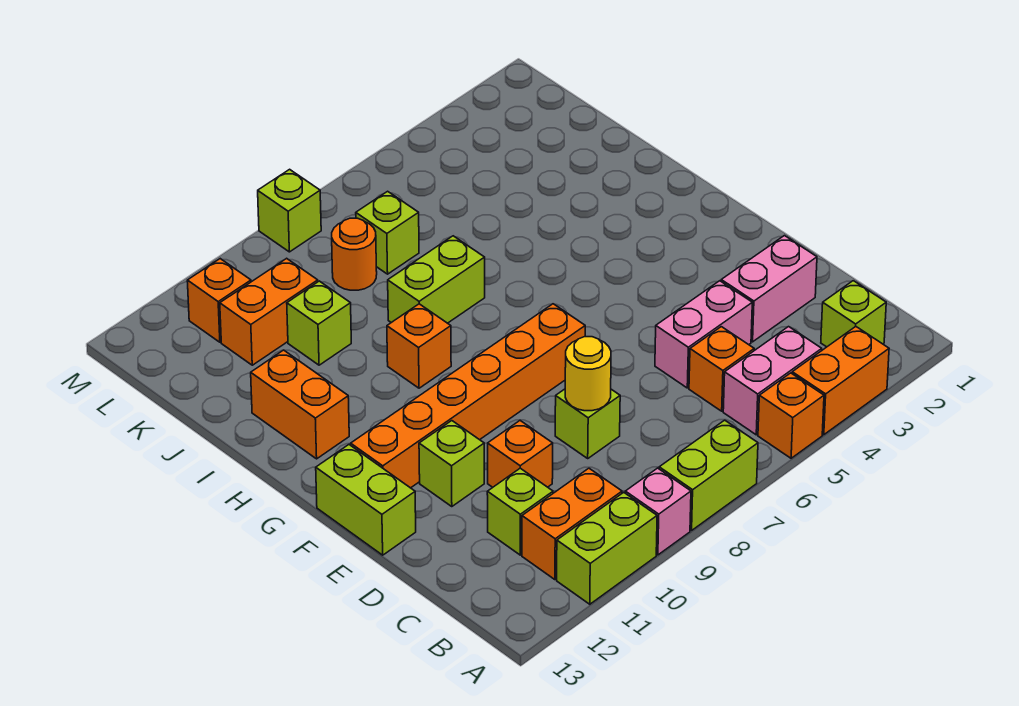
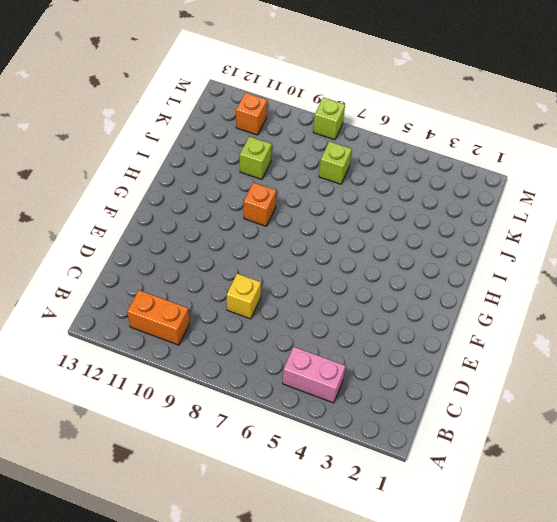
yellow brick D8 level 1 -> lime brick D8 level 1
none -> orange brick A3:A4 level 1
none -> orange brick A5 level 1
none -> lime brick A7:A8 level 1

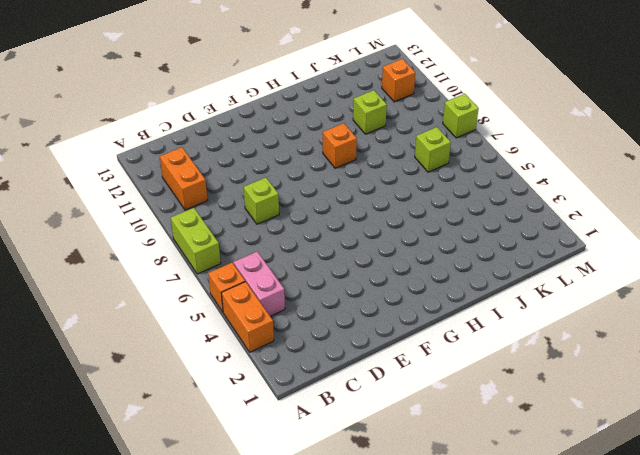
none -> pink brick A9 level 1
none -> lime brick A10:A11 level 1
none -> lime brick B2 level 1

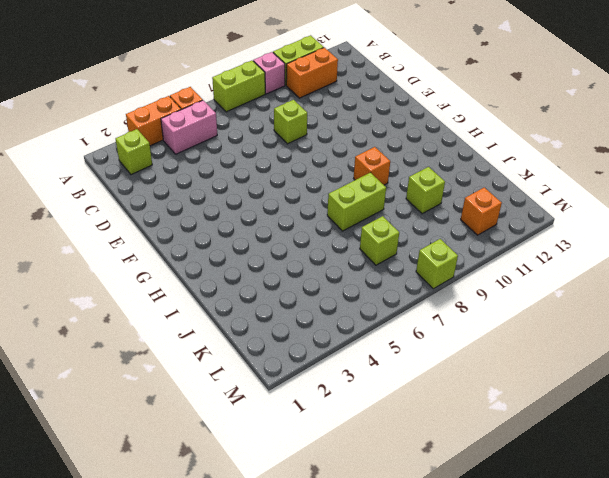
none -> orange brick C5 level 1
none -> lime brick C11 level 1
none -> pink brick D2:D3 level 1

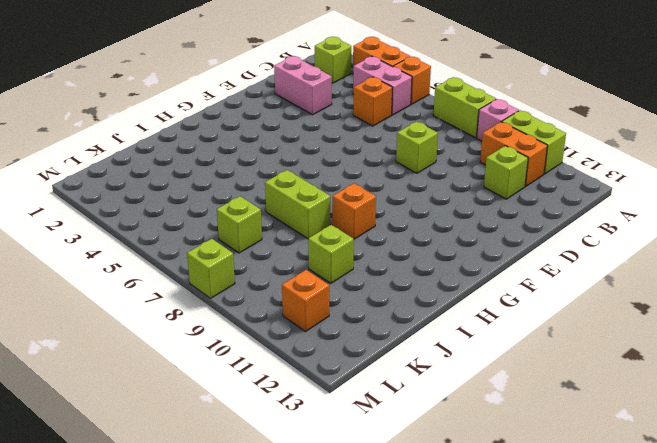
none -> pink brick D4:D5 level 1
none -> orange brick D10 level 1
none -> lime brick E11 level 1

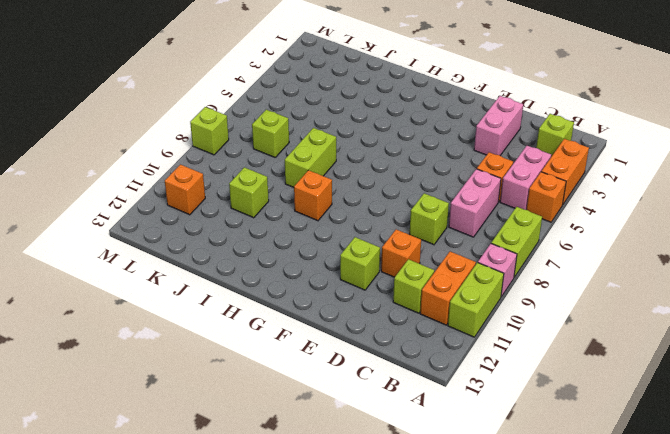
pink brick C6:C7 level 1 -> pink brick D4:D5 level 1
none -> lime brick E13:F13 level 1
none -> orange brick F7:F12 level 1
none -> orange brick H12:I12 level 1

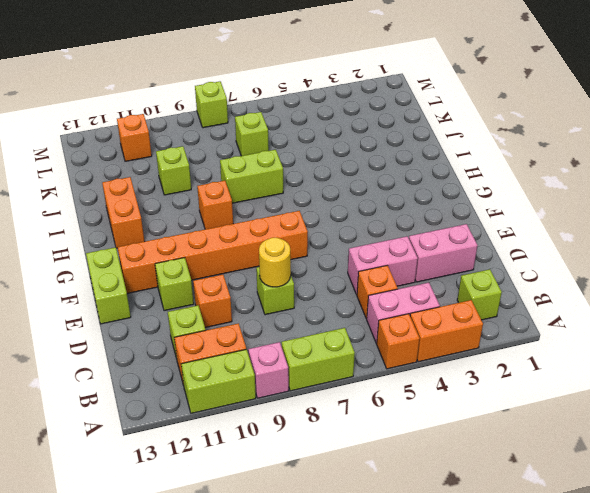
none -> orange round brick K8 level 1
none -> orange brick K10:K11 level 1

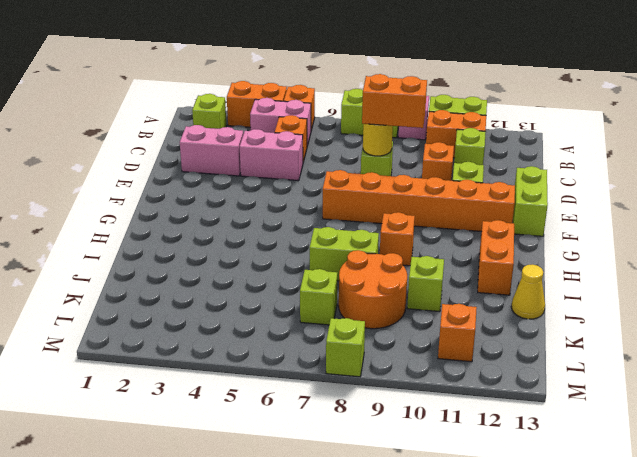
orange brick D8:D9 level 3 -> orange brick K10:K11 level 1
orange round brick J8:K9 level 1 -> orange round brick K8 level 1
yellow cone J13 level 1 -> none

